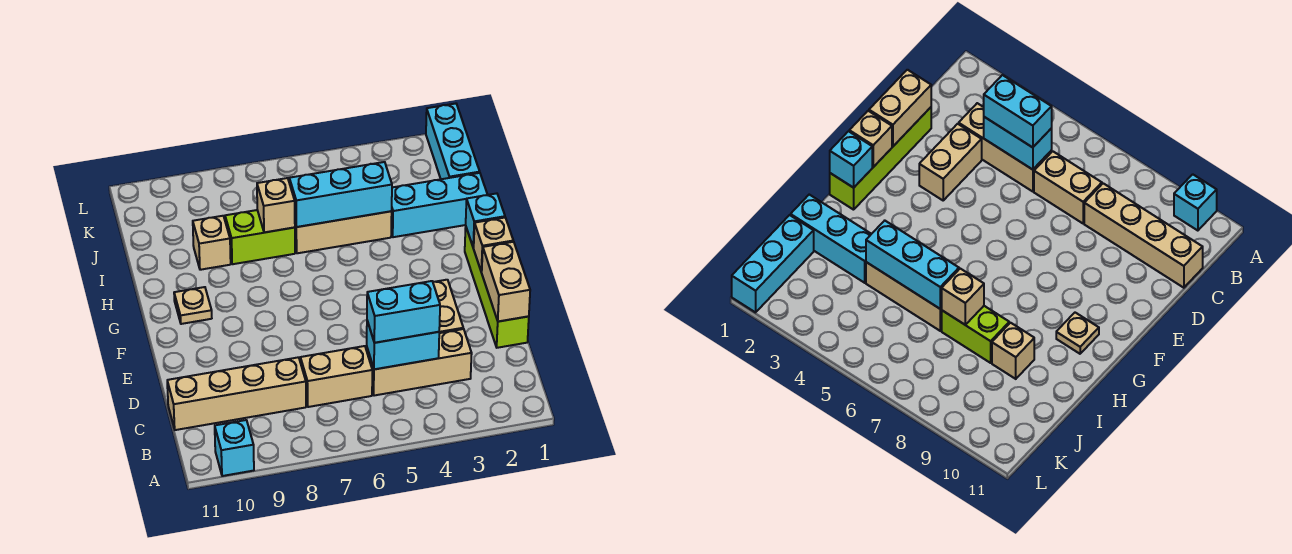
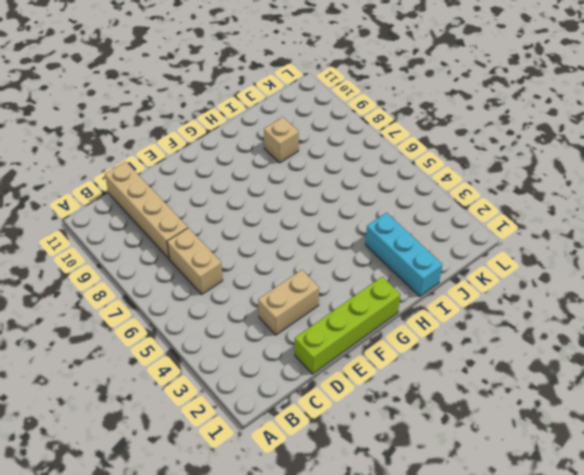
none -> cyan brick A10 level 1
none -> tan brick C3:C5 level 1
none -> tan plate G10 level 1

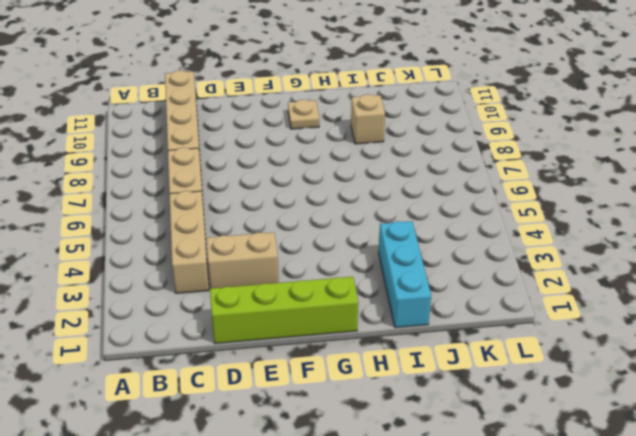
none -> cyan brick A10 level 1
none -> tan brick I4:I6 level 1
none -> lime brick I7:I8 level 1

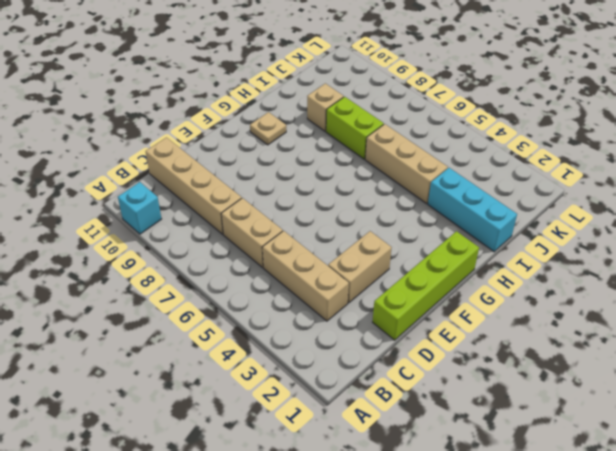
none -> cyan brick J1:L1 level 1
none -> cyan brick C4:C5 level 2
none -> tan brick D1:E1 level 2

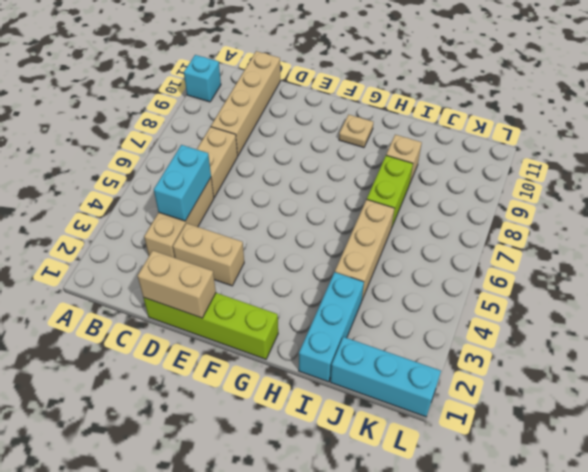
none -> tan brick F1 level 2
none -> cyan brick G1 level 2
none -> cyan brick I4:I6 level 2

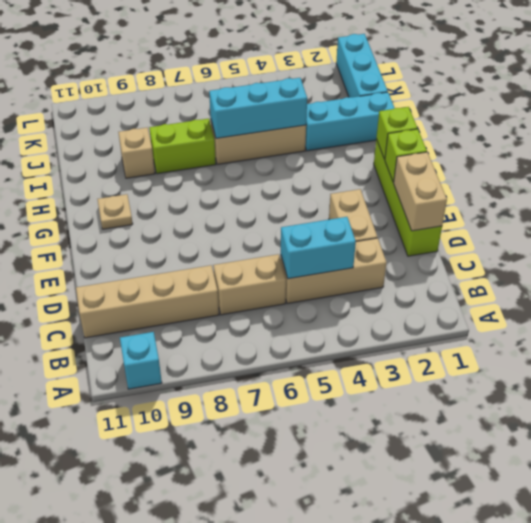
lime brick F1 level 2 -> tan brick F1 level 2
lime brick G1 level 2 -> cyan brick G1 level 2
none -> tan brick I7 level 2
none -> cyan brick C4:C5 level 3

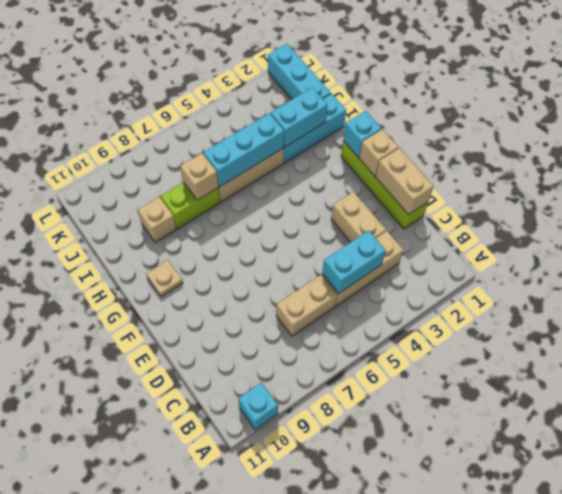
cyan brick I2:I3 level 2 -> cyan brick C4:C5 level 3
none -> tan brick C8:C11 level 1

